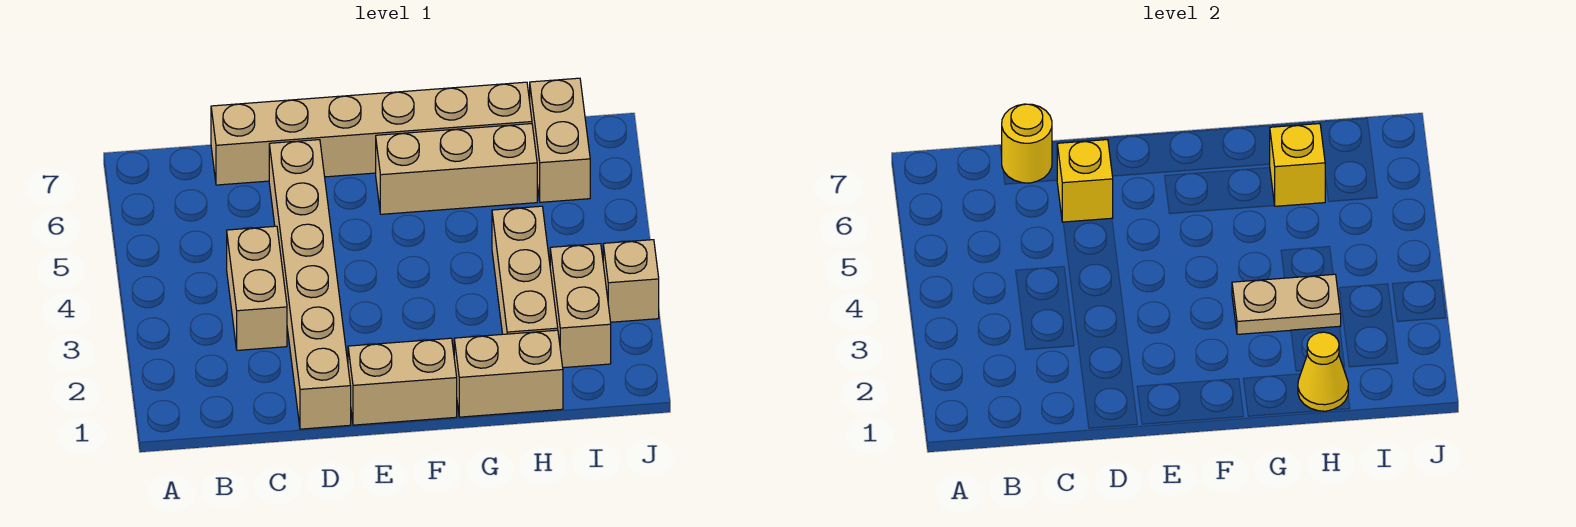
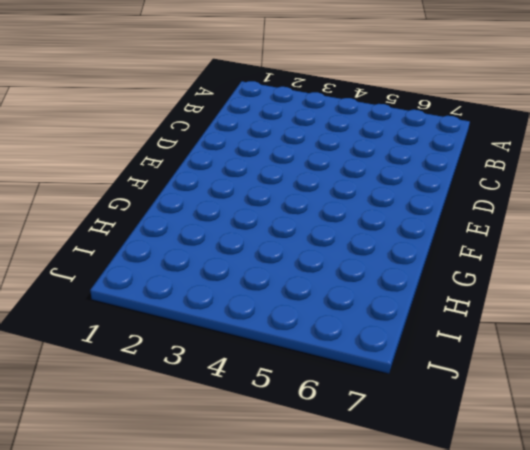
none -> tan brick C3:C4 level 1
none -> tan brick C7:H7 level 1
none -> tan brick D1:D6 level 1

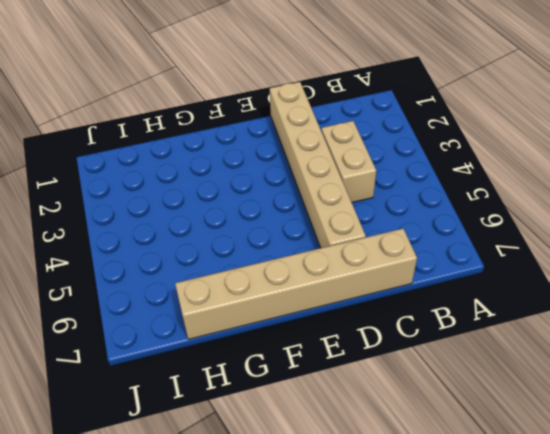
none -> tan brick E1:F1 level 1
none -> tan brick F6:H6 level 1
none -> tan brick G1:H1 level 1

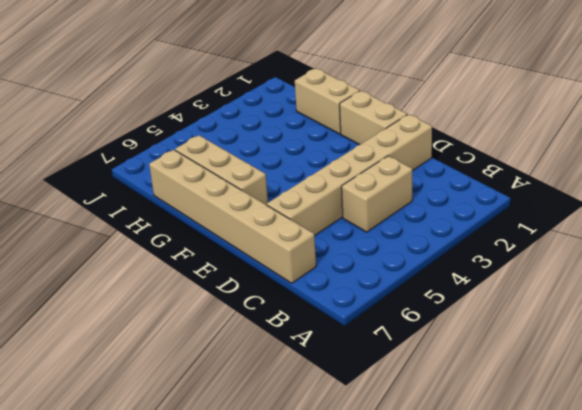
none -> tan brick H2:H4 level 1
none -> tan brick I2:I3 level 1
none -> tan brick I6:I7 level 1

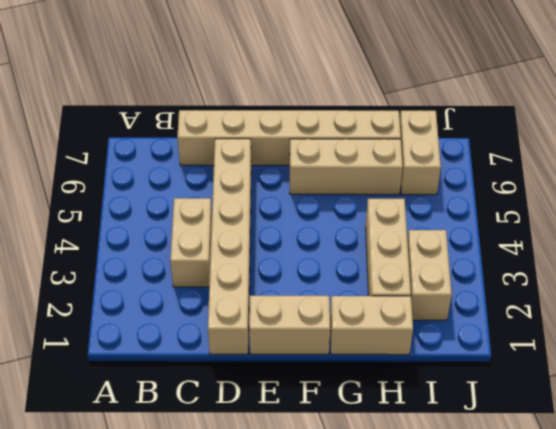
none -> tan brick J3 level 1
none -> yellow round brick C7 level 2
none -> yellow brick D6 level 2

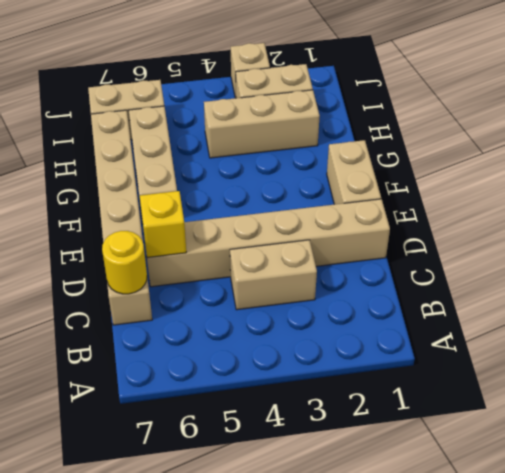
none -> tan brick G1:H1 level 1
none -> tan plate G3:H3 level 2
none -> yellow cone H1 level 2

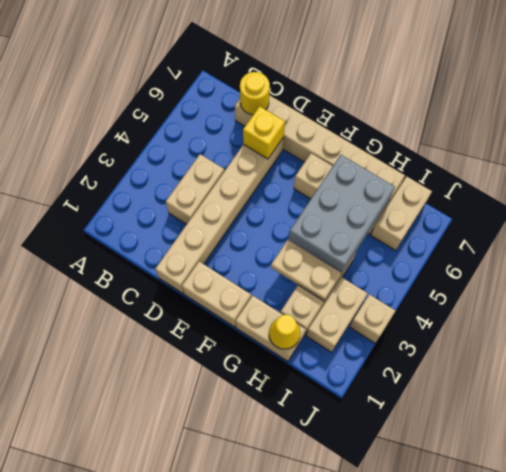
grey brick G4:H6 level 2 -> yellow brick H6 level 2

